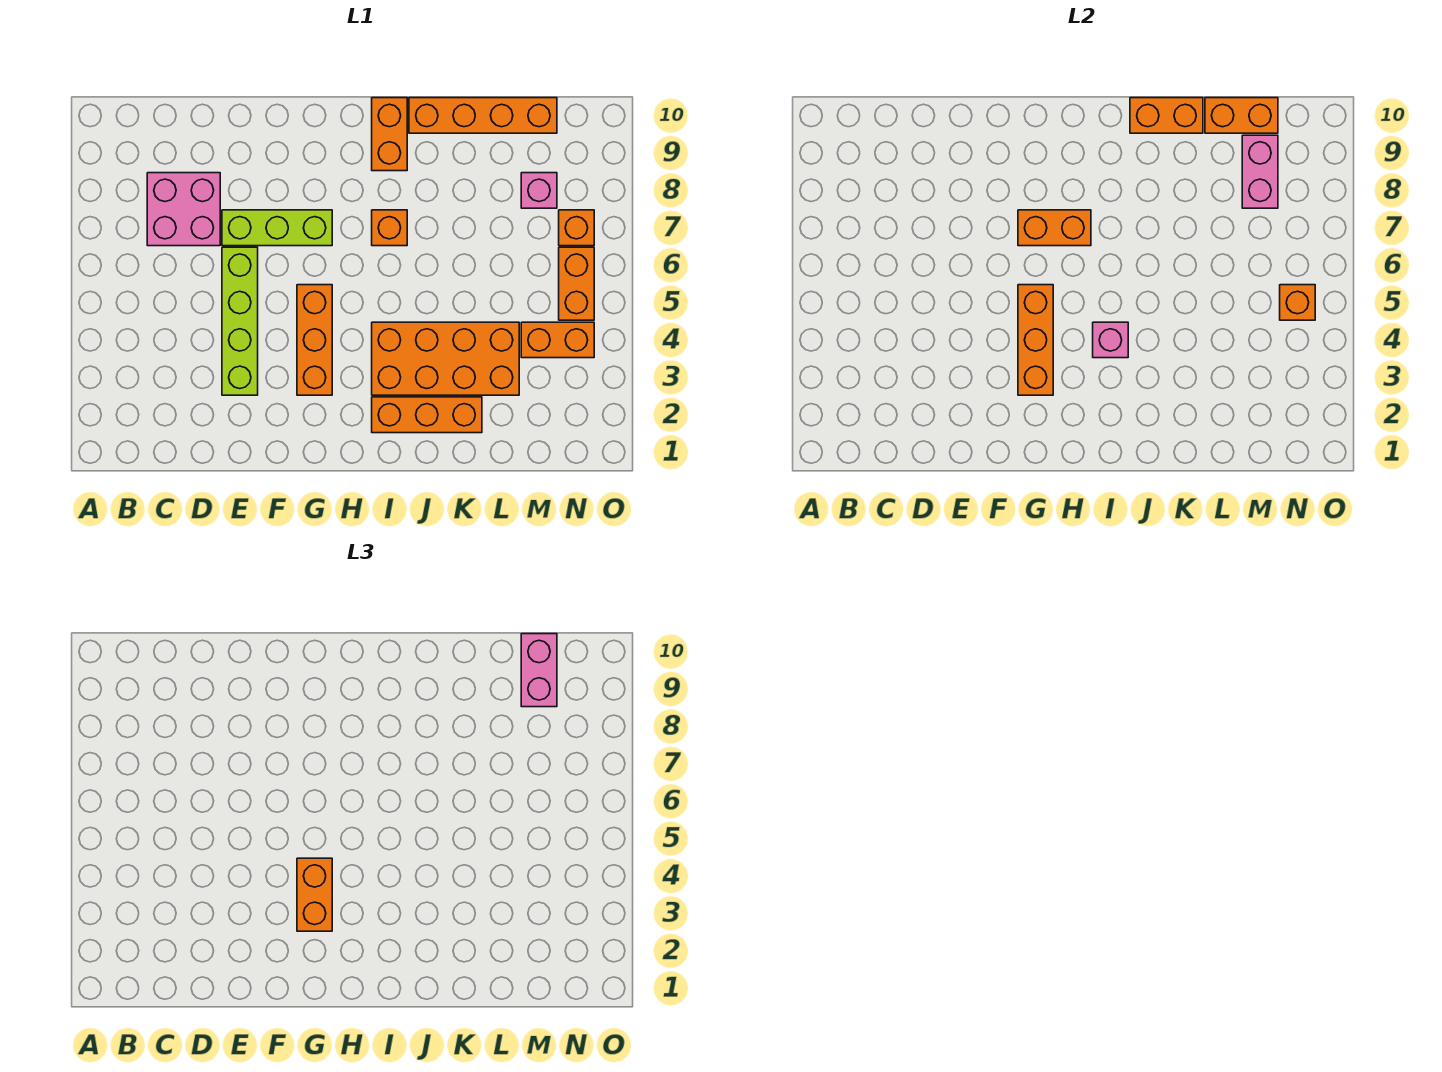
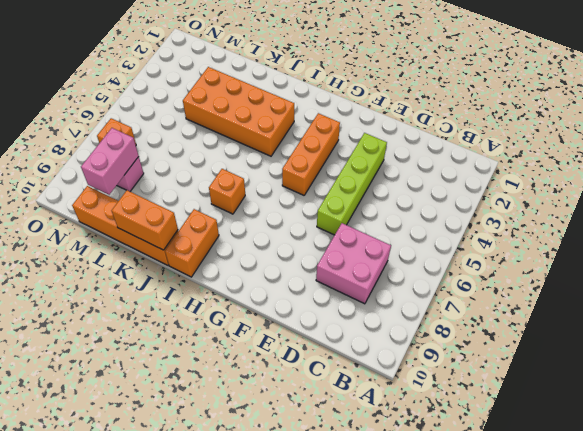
none -> lime brick E7:G7 level 1
none -> orange brick I2:K2 level 1
none -> orange brick M4:N4 level 1

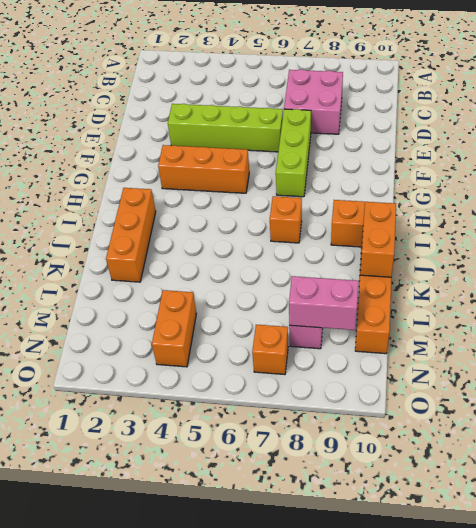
none -> orange brick I3:L4 level 1
none -> orange brick N5:N6 level 1
none -> orange brick G3:G5 level 2

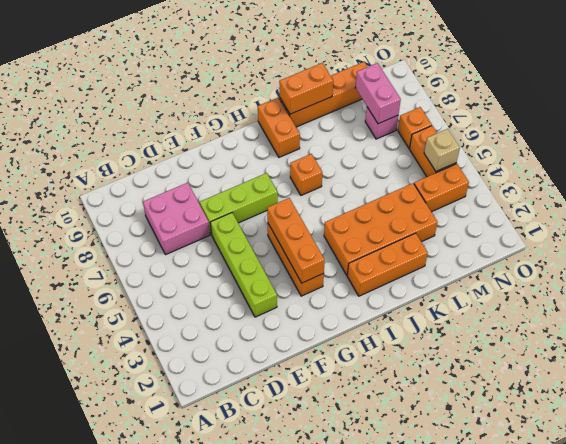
tan brick N5 level 2 -> orange brick N5 level 2
none -> orange brick G7:H7 level 2
none -> pink brick I4 level 2
none -> orange brick L10:M10 level 2

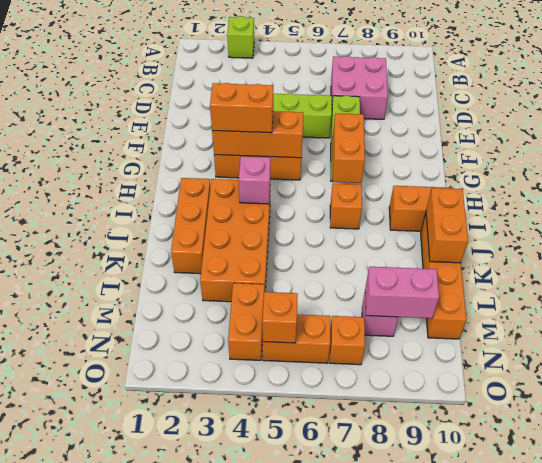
lime brick A3 level 1 -> none
none -> orange brick L10:M10 level 2
none -> pink brick M9:M10 level 3

